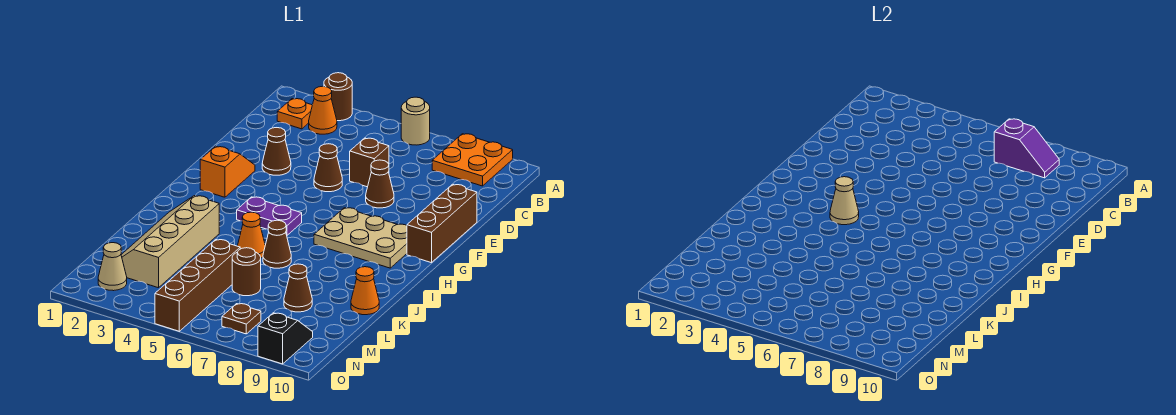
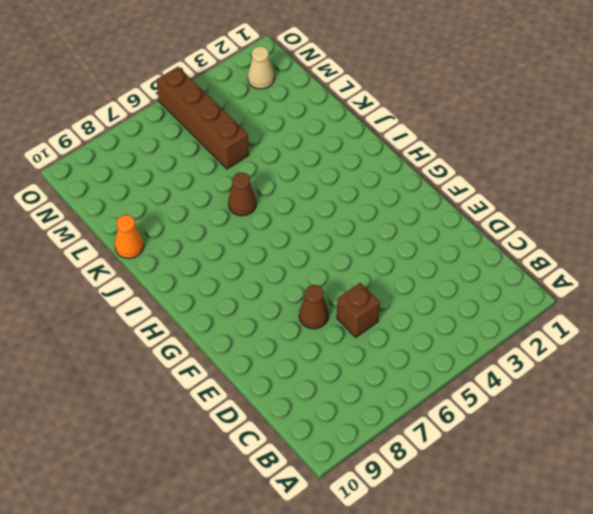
none -> brown round brick A3 level 1
none -> tan round brick A6 level 1
none -> orange plate A8:B9 level 1

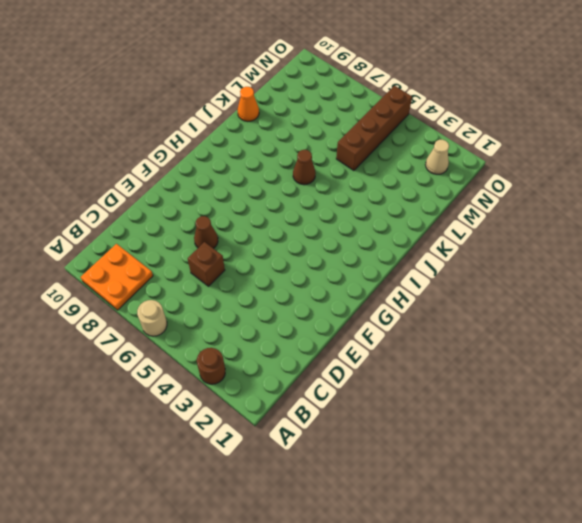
none -> orange plate B2 level 1
none -> orange cone B3 level 1
none -> brown cone E3 level 1

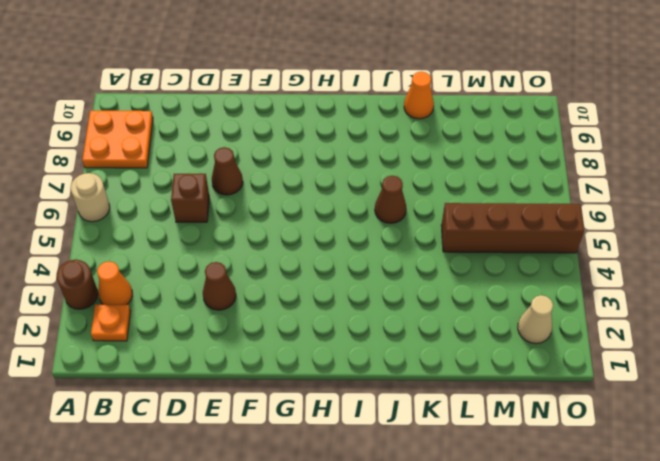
none -> brown cone E5 level 1
none -> brown brick E10:G10 level 1
none -> orange slope F2:G2 level 1 top G

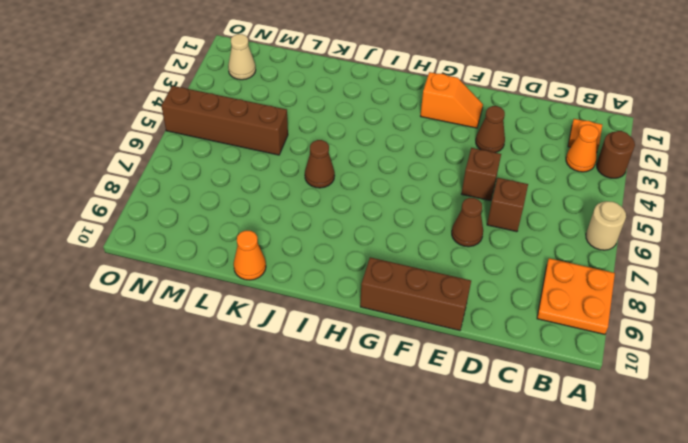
brown brick E5 level 1 -> brown cone E5 level 1
none -> tan plate G7:H9 level 1
none -> purple plate H4:H5 level 1
none -> tan slope J2:M3 level 1 top 3

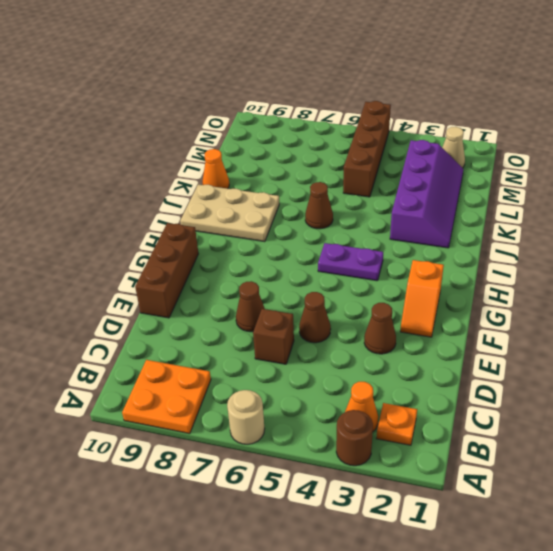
tan plate I8:J10 level 1 -> tan plate G7:H9 level 1
purple slope J2:M3 level 1 top 3 -> tan slope J2:M3 level 1 top 3
none -> orange cone J5 level 1
none -> brown round brick L6 level 1
none -> brown cone L8 level 1

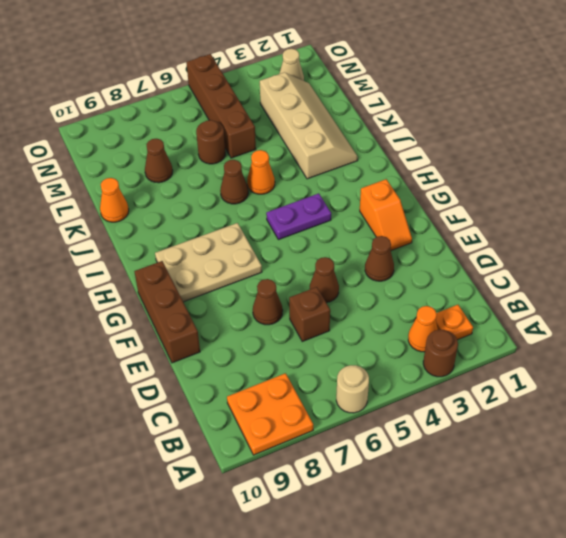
none -> brown plate N7 level 1
none -> black slope N9:O9 level 1 top O
none -> purple slope B7:B8 level 2 top 7

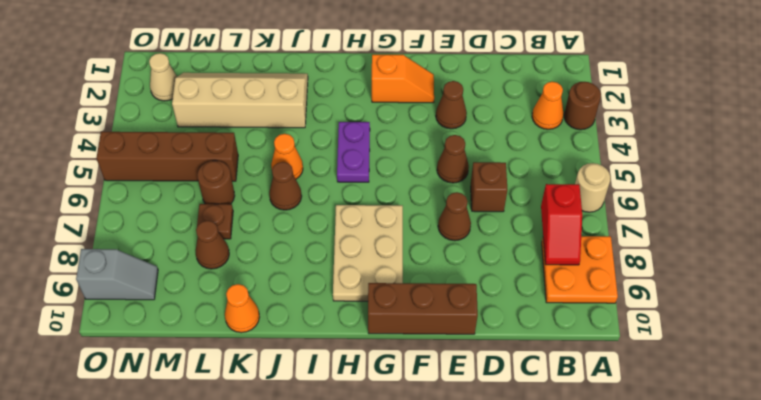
red slope B7:B8 level 2 top 7 -> purple slope B7:B8 level 2 top 7
brown plate L7 level 1 -> brown plate N7 level 1
grey slope N9:O9 level 1 top O -> black slope N9:O9 level 1 top O
none -> orange plate B2 level 1
none -> tan cone H4 level 2

